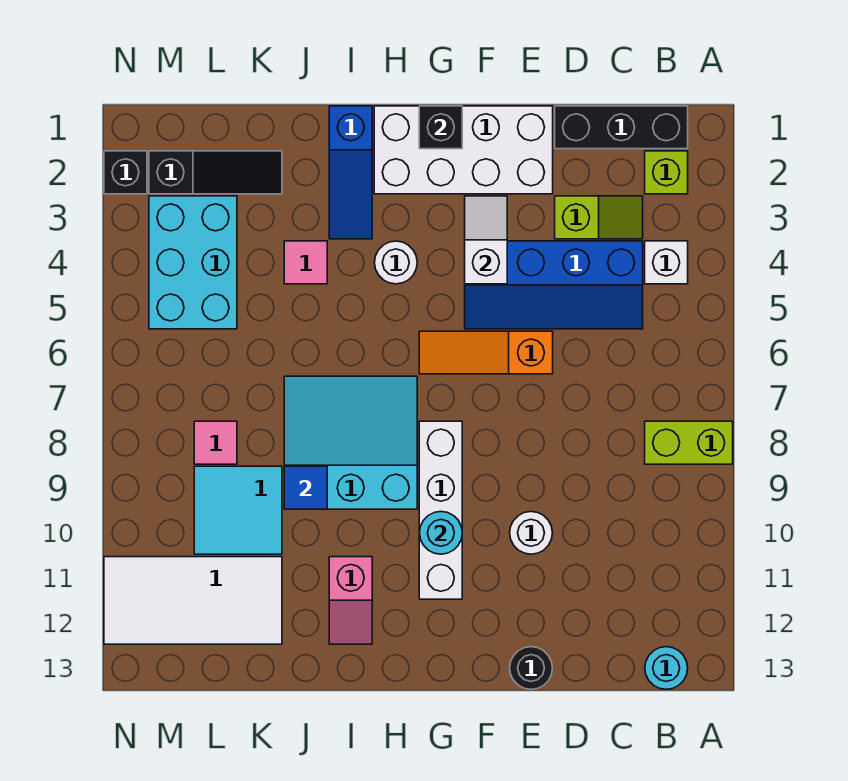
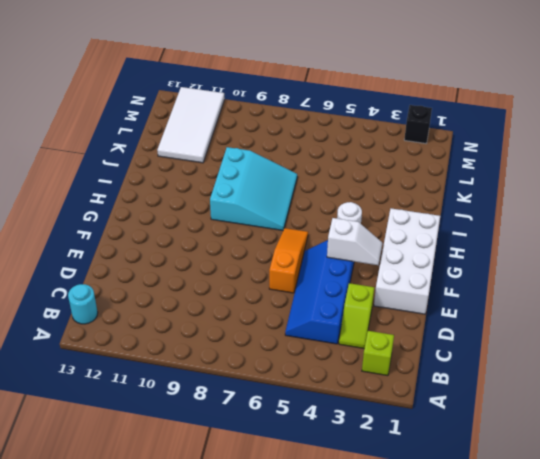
none -> lime brick A8:B8 level 1
none -> black brick B1:D1 level 1
none -> white brick B4 level 1

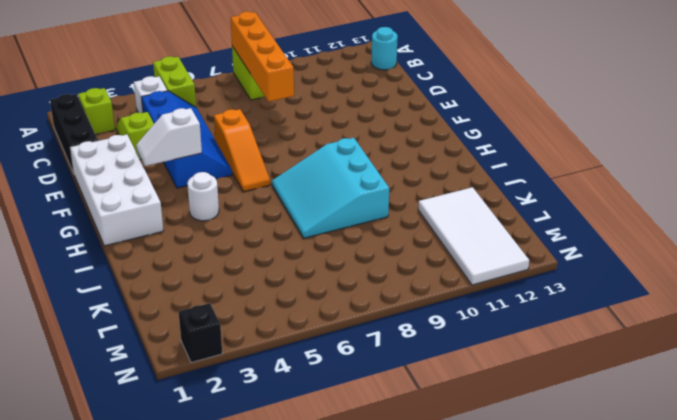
lime brick A5:B5 level 1 -> none
orange brick A8:D8 level 2 -> none
none -> white round brick E10 level 1
none -> black round brick E13 level 1
none -> white brick G8:G11 level 1

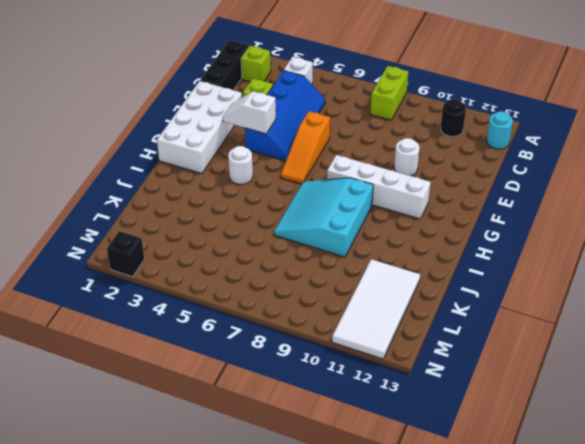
black round brick B11 level 1 -> black round brick E13 level 1
none -> blue slope I1:I3 level 1 top 1
none -> pink slope I11:I12 level 1 top 11
none -> pink tile J4 level 1

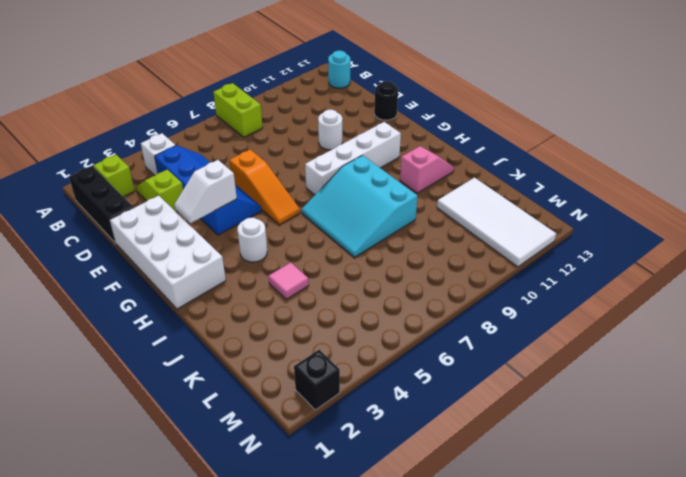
none -> blue slope I1:I3 level 1 top 1
none -> black slope K2:M2 level 1 top M
none -> cyan tile K9:L10 level 1

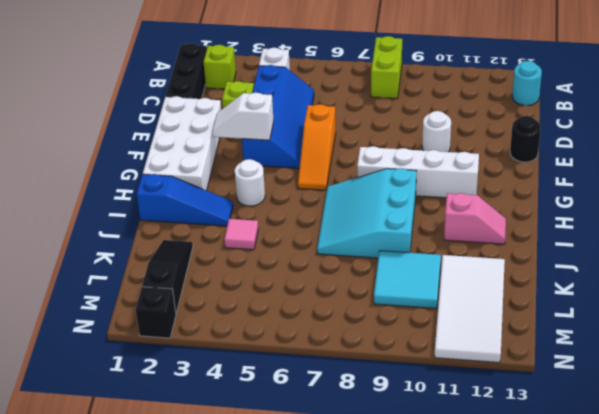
none -> cyan brick L3:M5 level 1
none -> pink tile L8 level 1
none -> black brick G1 level 2

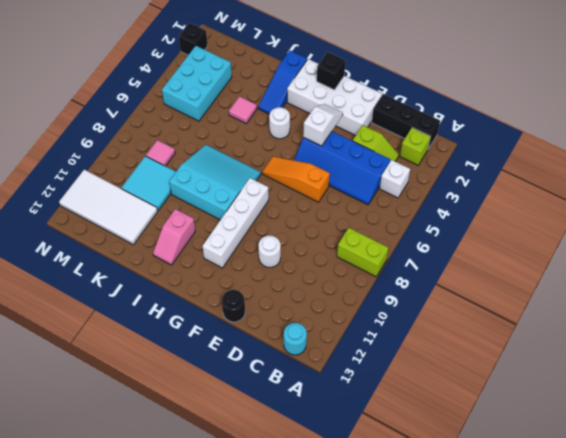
none -> black slope K2:M2 level 1 top M
none -> cyan round brick G10 level 2
none -> blue tile J9 level 2

